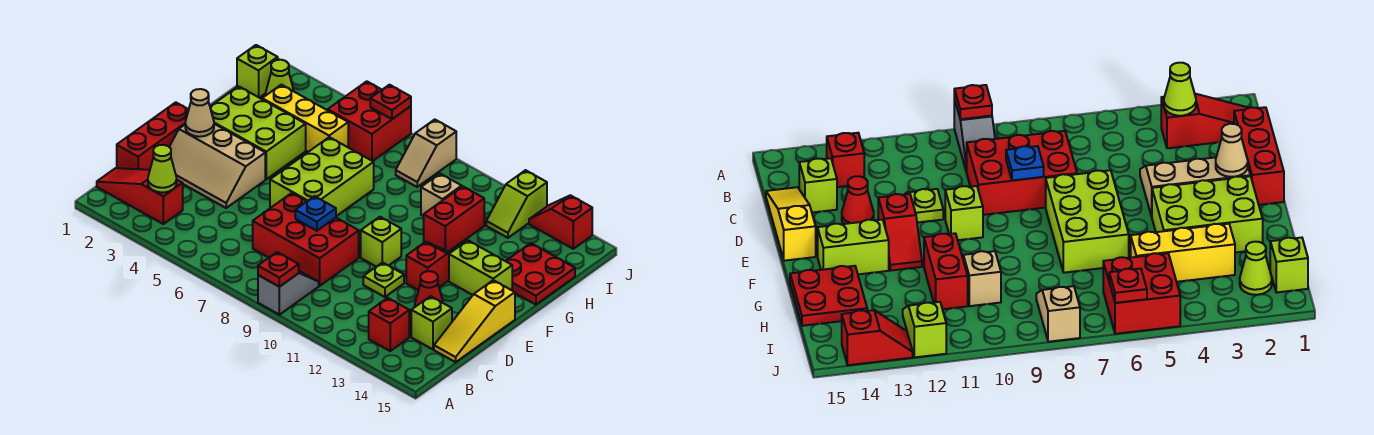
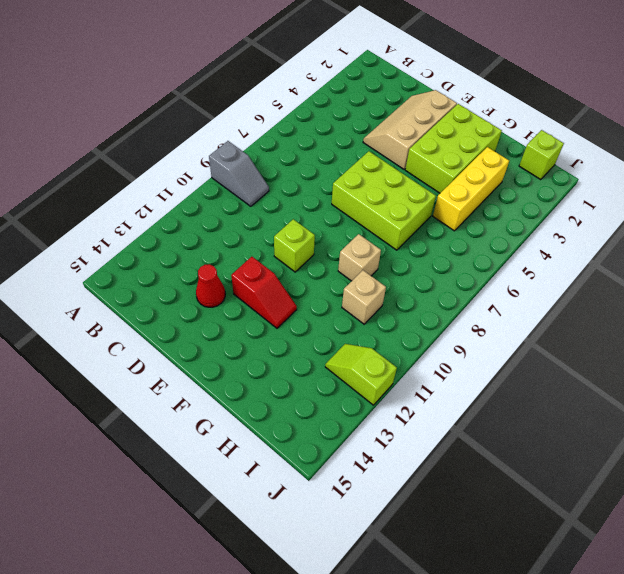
tan brick G9 level 1 -> none
none -> red slope B1:B3 level 1 top 3
none -> red brick B13 level 1
none -> red brick C1:E1 level 1
none -> red brick C7:D9 level 1

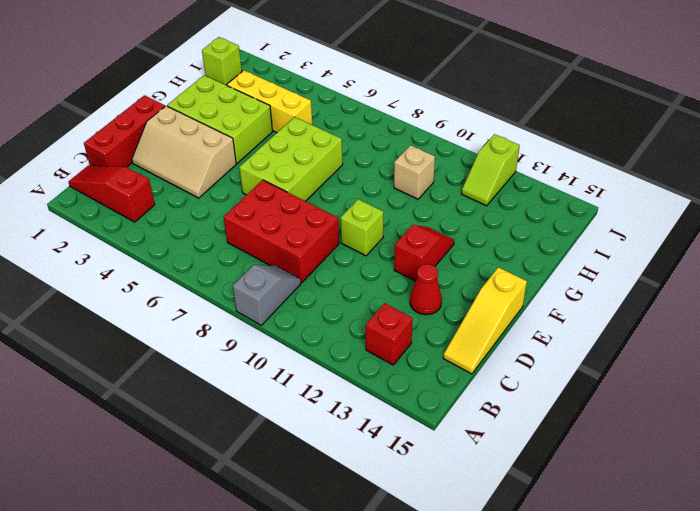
none -> lime brick C14 level 1
none -> lime plate D11 level 1
none -> lime brick F13:F14 level 1
none -> red brick G11:H11 level 1

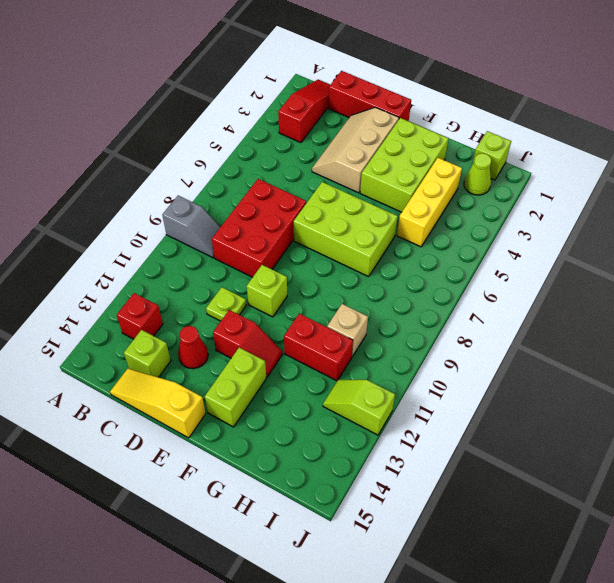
none -> red plate G14:H15 level 1
none -> red brick I5:J6 level 1
none -> tan slope I8:J8 level 1 top J
none -> red slope J13:J14 level 1 top 14

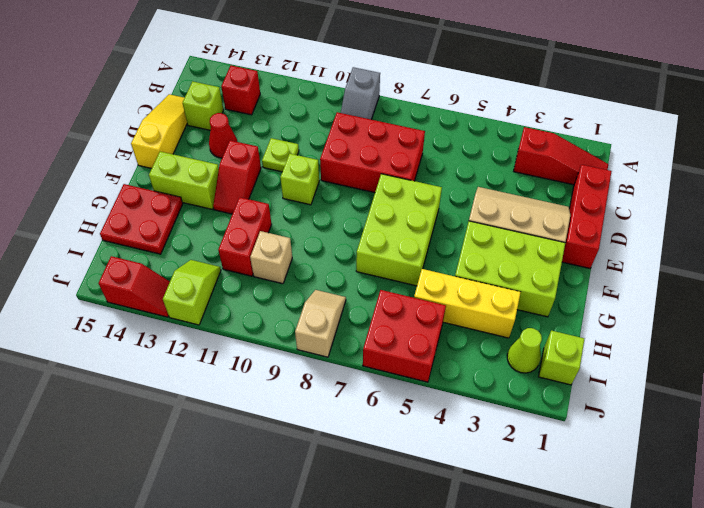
none -> red plate A9 level 2
none -> lime cone B3 level 2
none -> blue plate D8 level 2
none -> tan cone E2 level 2

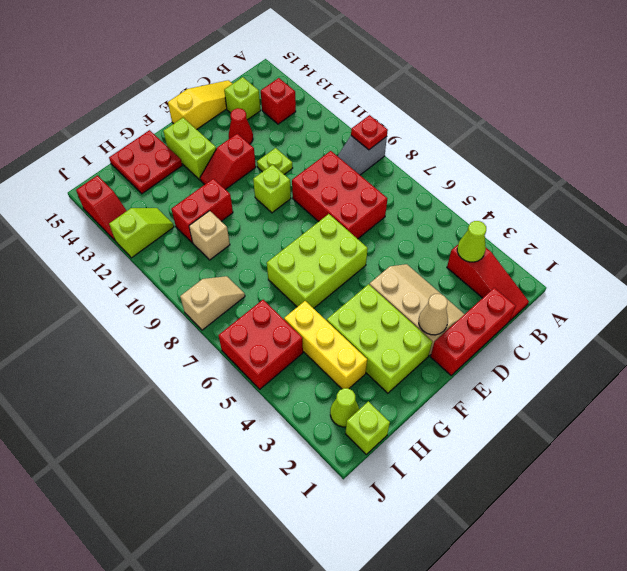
none -> blue plate D8 level 2
none -> red plate J6 level 2

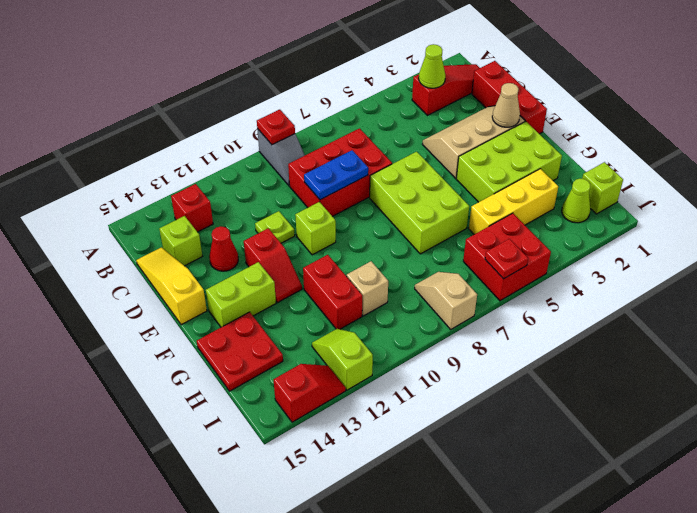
blue plate D8:D9 level 2 -> blue plate D8 level 2

